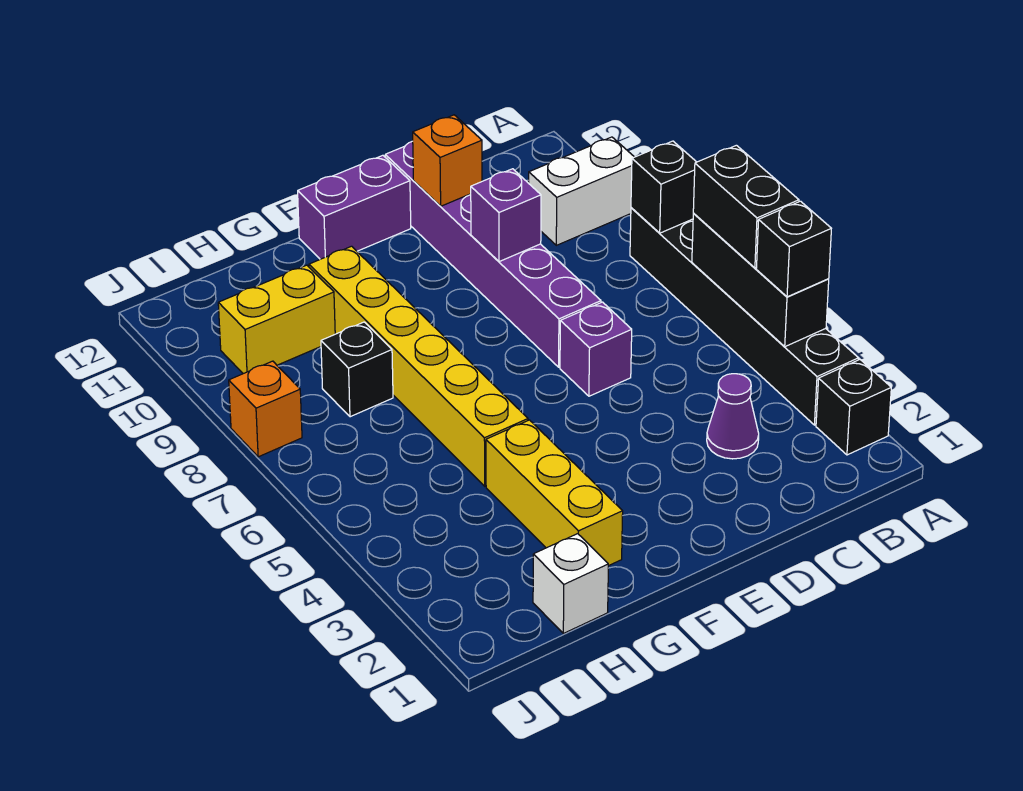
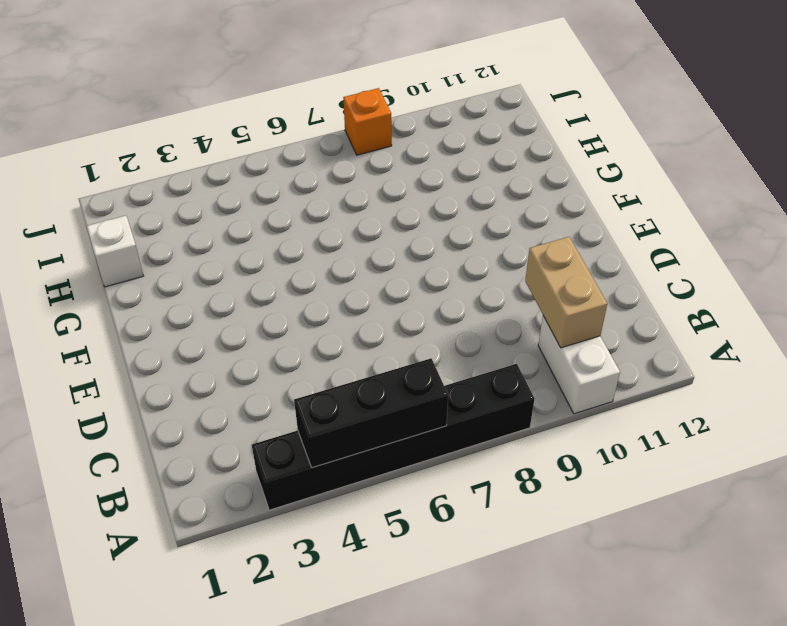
tan brick B10:C10 level 2 -> none
none -> black brick A2 level 1
none -> purple cone C3 level 1
none -> purple brick D6 level 1

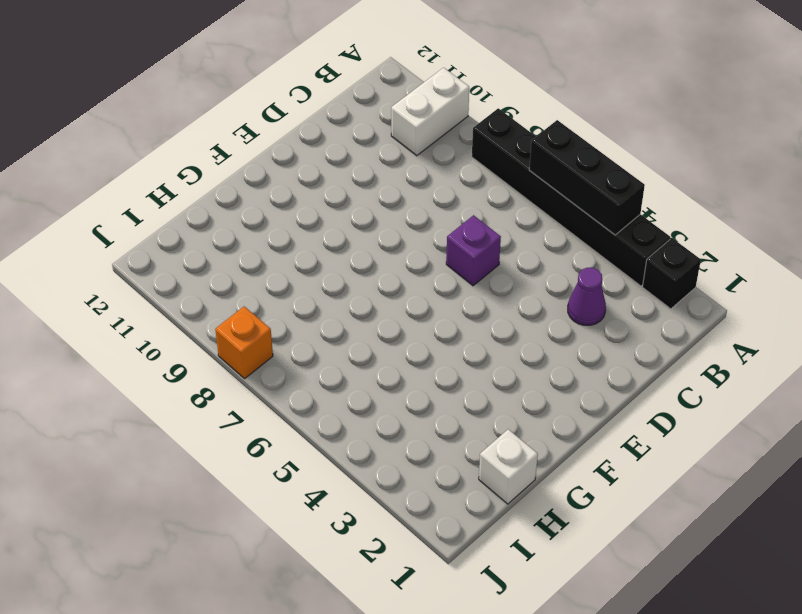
none -> purple brick D7:D12 level 1
none -> purple brick E12:F12 level 1
none -> yellow brick G2:G4 level 1

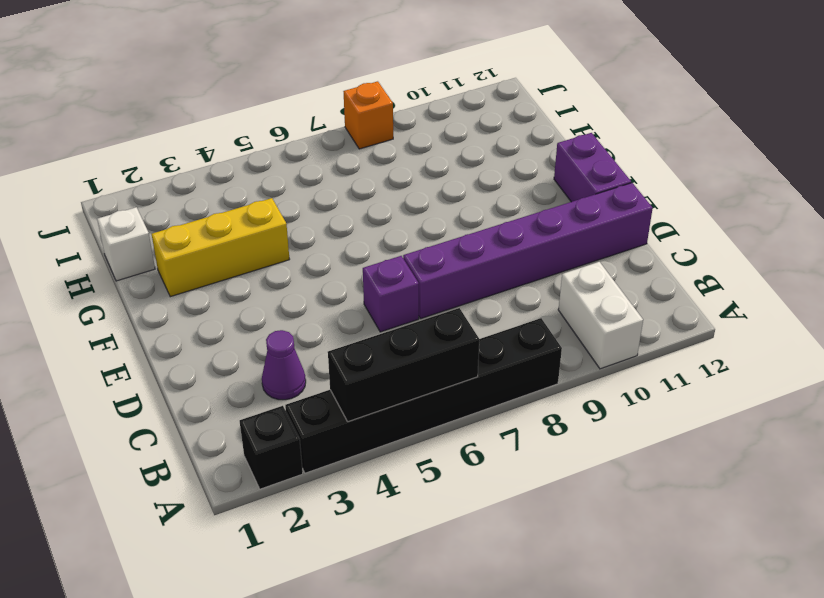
none -> yellow brick G5:G10 level 1
none -> black brick H8 level 1
none -> yellow brick H10:I10 level 1

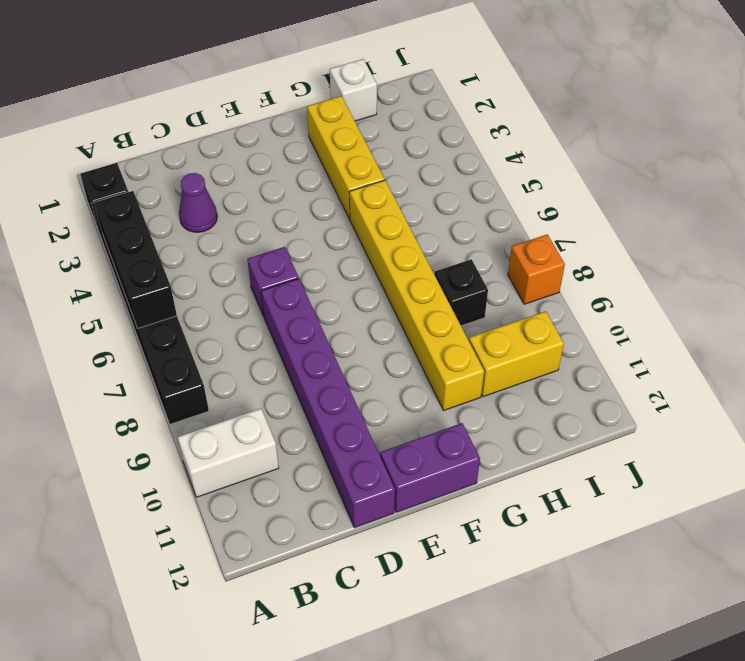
none -> black brick A8 level 2
none -> purple brick D9 level 2
none -> orange brick D11 level 2

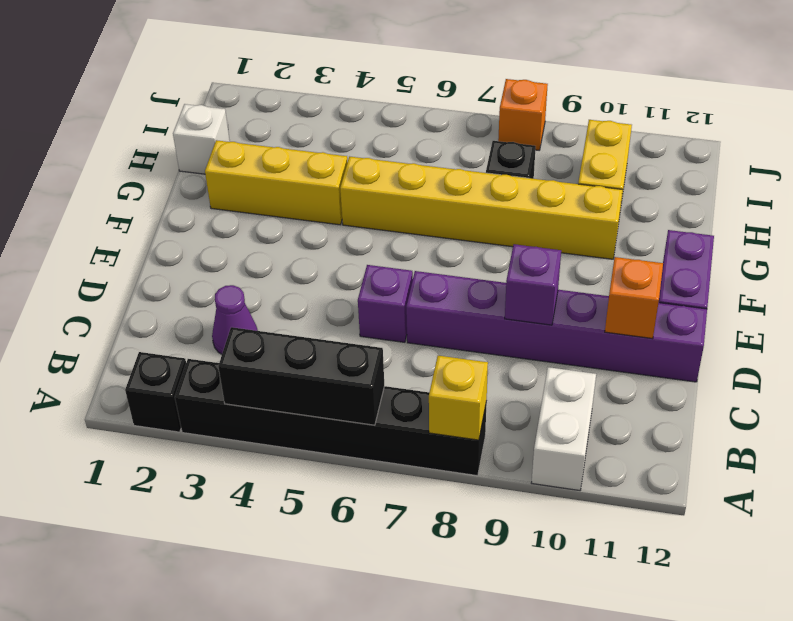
yellow brick A8 level 2 -> black brick A8 level 2
none -> black brick A4 level 3
none -> black brick A5:A6 level 3

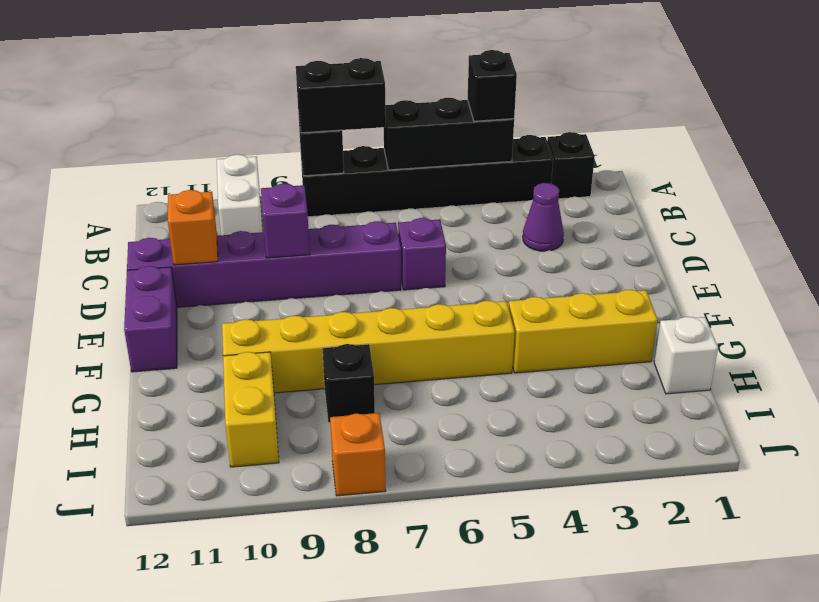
black brick A7:A8 level 3 -> black brick A5:A6 level 3

